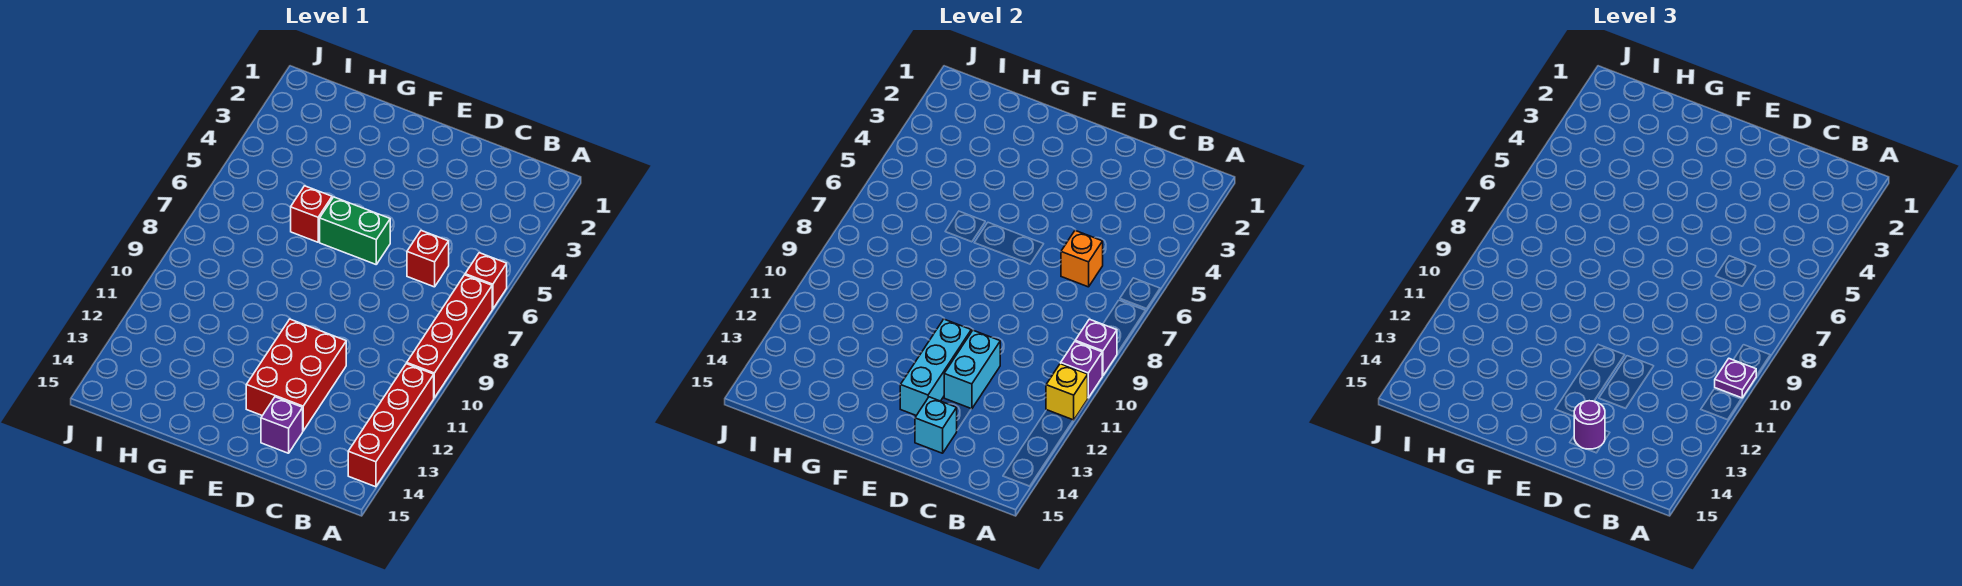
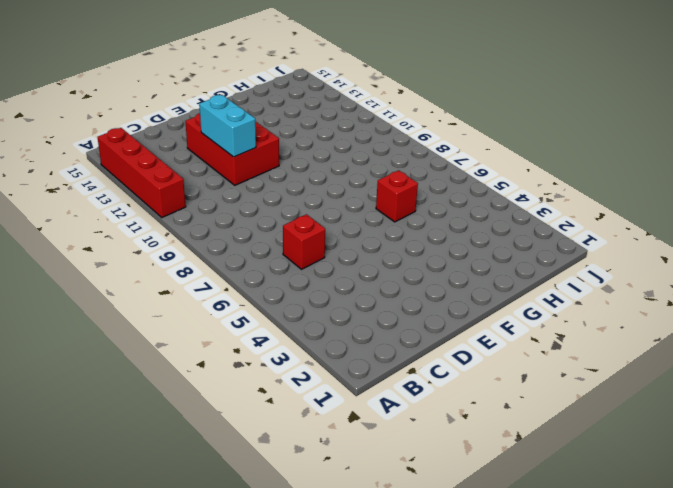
none -> red brick A6 level 1
none -> red brick A7:A10 level 1
none -> purple brick D14 level 1

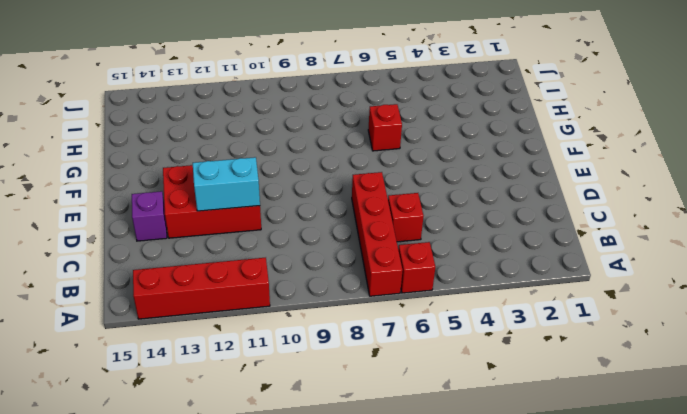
red brick A7:D7 level 1 -> red brick A7:A10 level 1
none -> green brick E6:F6 level 1
none -> purple brick A9 level 2
none -> purple brick A10 level 2

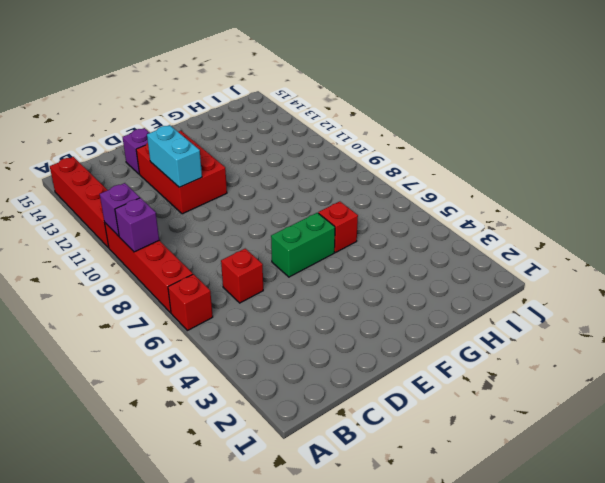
none -> yellow brick A11 level 2
none -> orange brick C6 level 2
none -> cyan brick D14 level 2

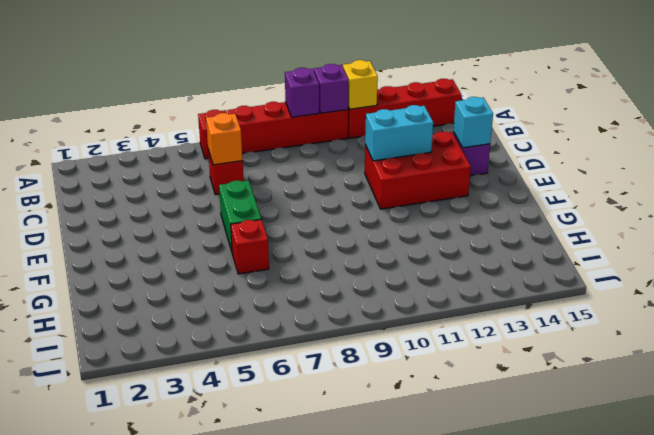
none -> cyan brick E11:E13 level 2
none -> purple plate A10 level 3
none -> purple round brick D14 level 3

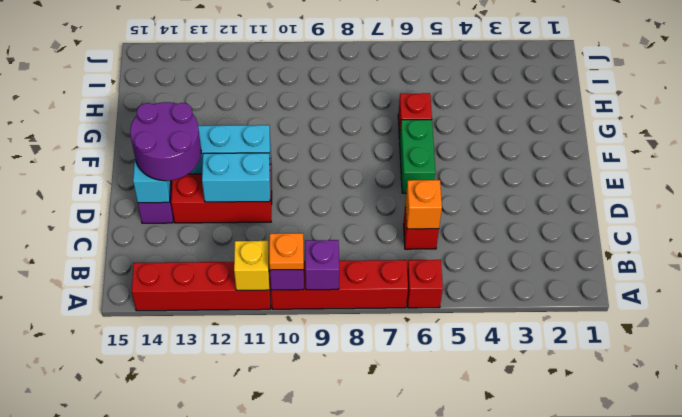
orange plate A10 level 3 -> purple plate A10 level 3
purple round brick D13:E14 level 3 -> purple round brick D14 level 3

